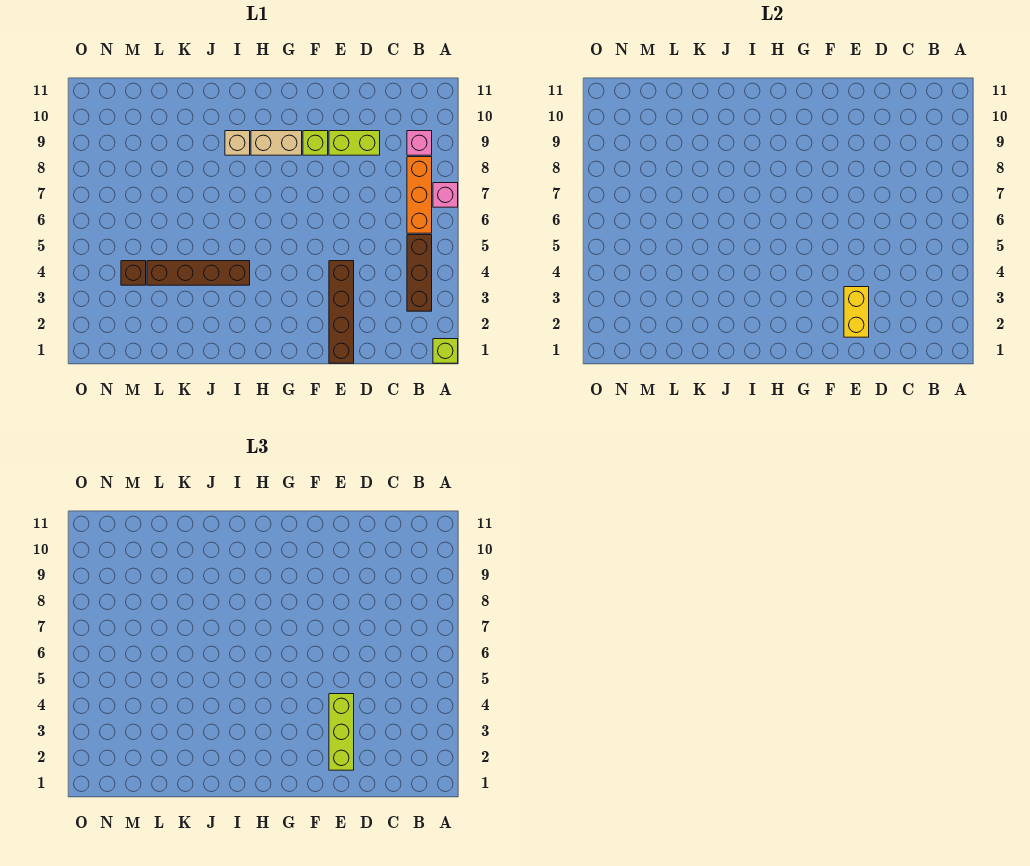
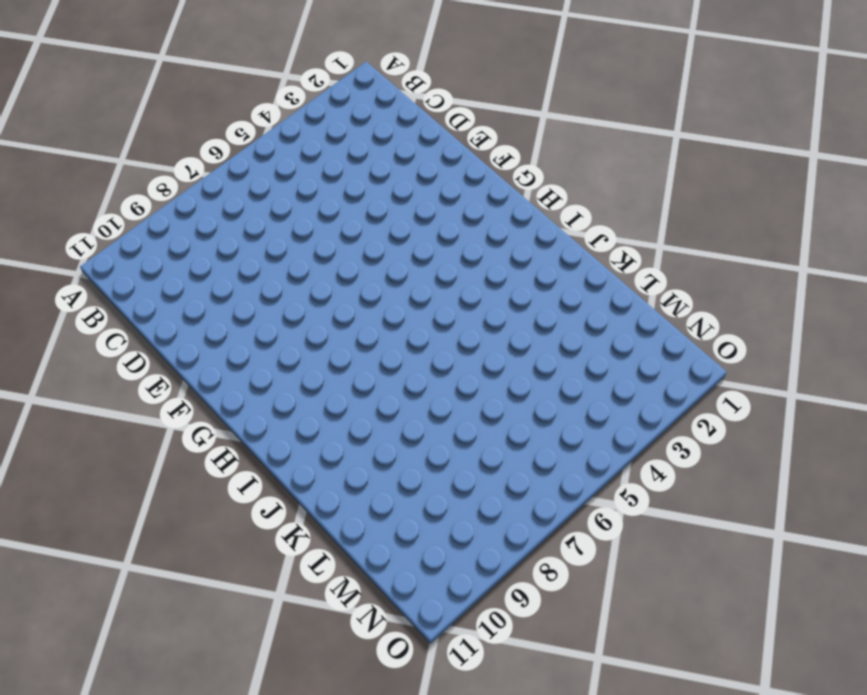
none -> lime brick A1 level 1
none -> pink brick A7 level 1
none -> brown brick B3:B5 level 1

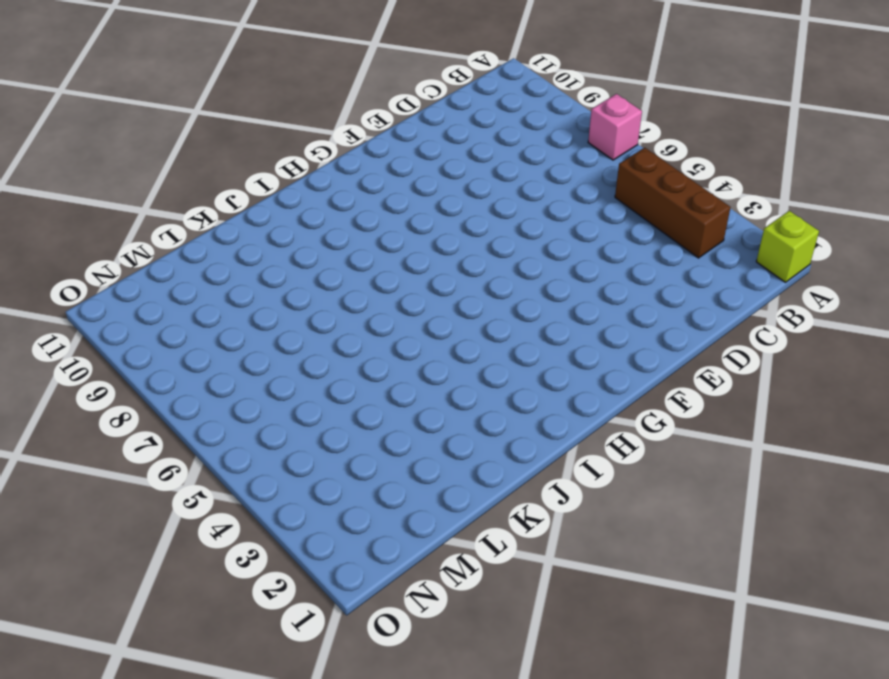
none -> orange brick B6:B8 level 1
none -> pink brick B9 level 1
none -> lime brick D9:E9 level 1

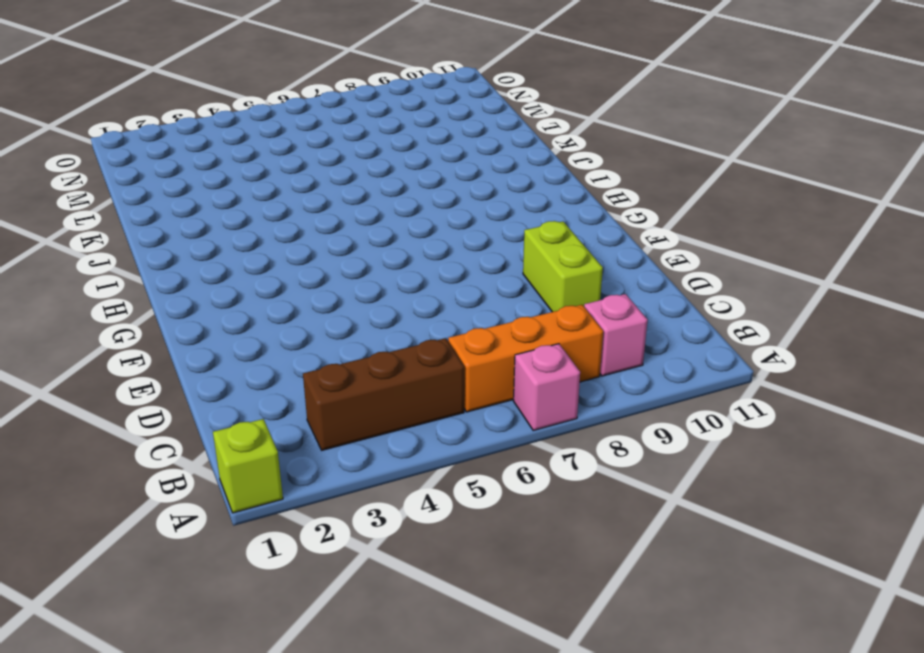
none -> brown brick E1:E4 level 1
none -> lime brick F9 level 1
none -> tan brick G9:H9 level 1

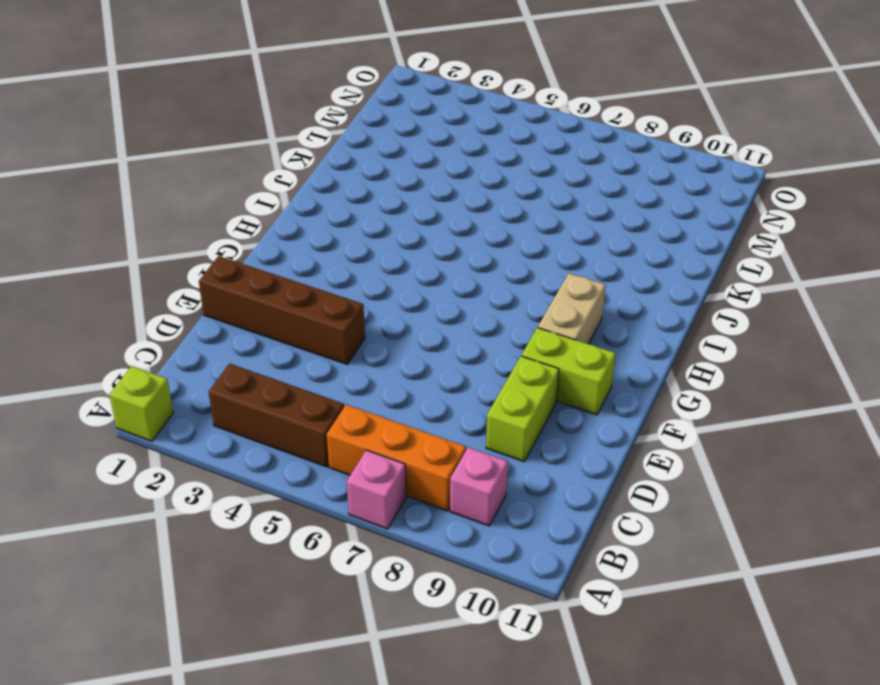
lime brick F9:F10 level 1 -> lime brick F9 level 1
none -> brown brick I4:L4 level 1
none -> tan brick I9 level 1
none -> brown brick M4 level 1

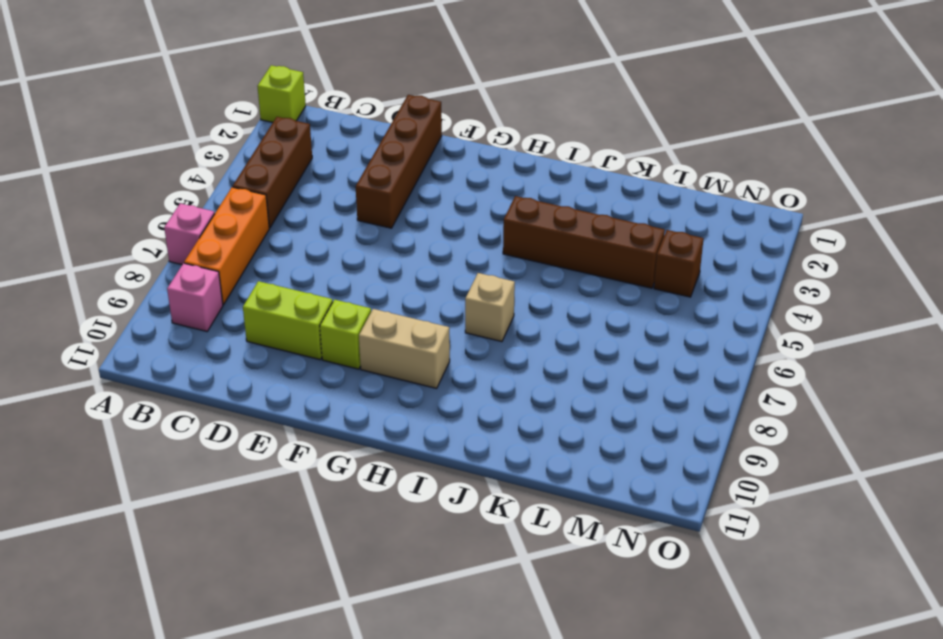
tan brick I7 level 1 -> tan brick I9 level 1
none -> yellow brick E2:E3 level 2
none -> lime brick E2:E4 level 3

